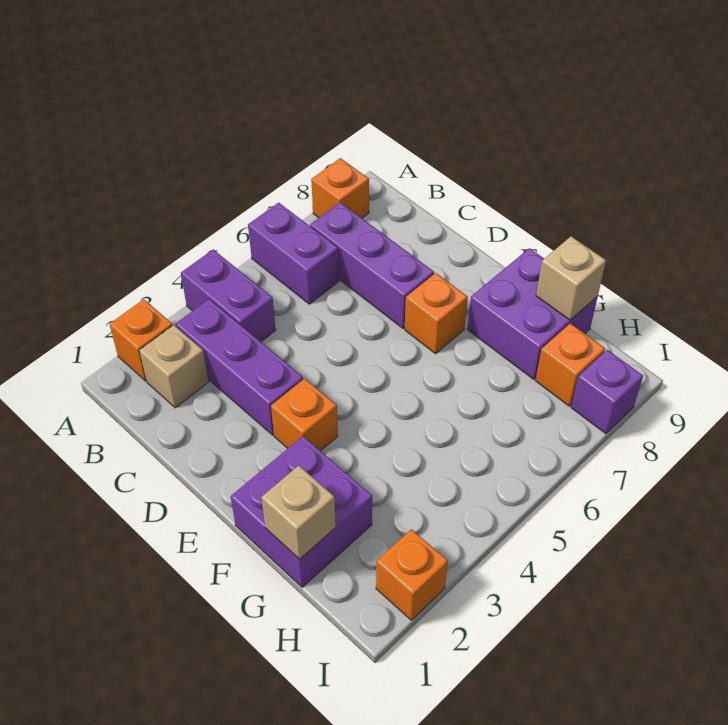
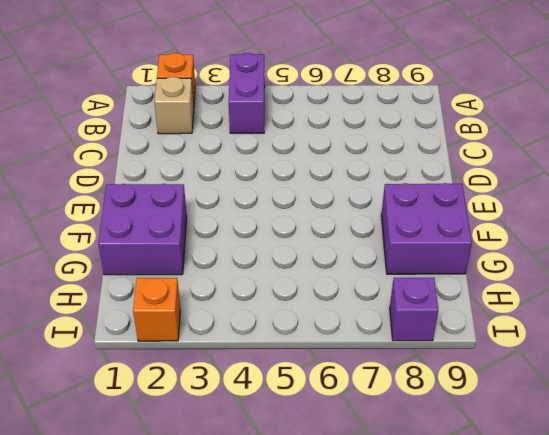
none -> purple brick A6:B6 level 1
none -> orange brick A8 level 1
none -> purple brick B3:D3 level 1

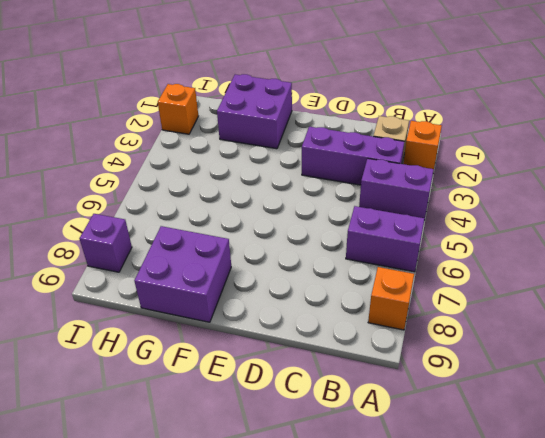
none -> purple brick B7:D7 level 1
none -> orange brick E3 level 1
none -> orange brick E7 level 1

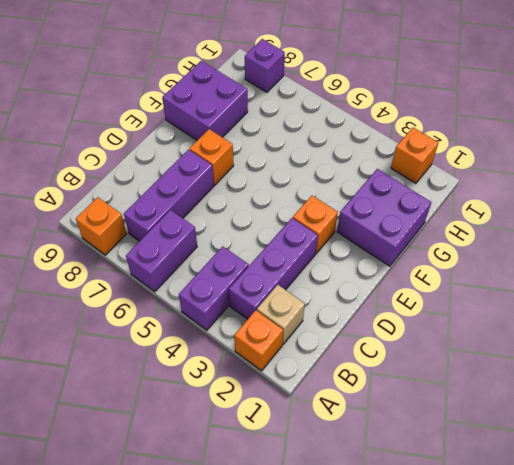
none -> orange brick H8 level 1
none -> tan brick G1 level 2
none -> tan brick G9 level 2

